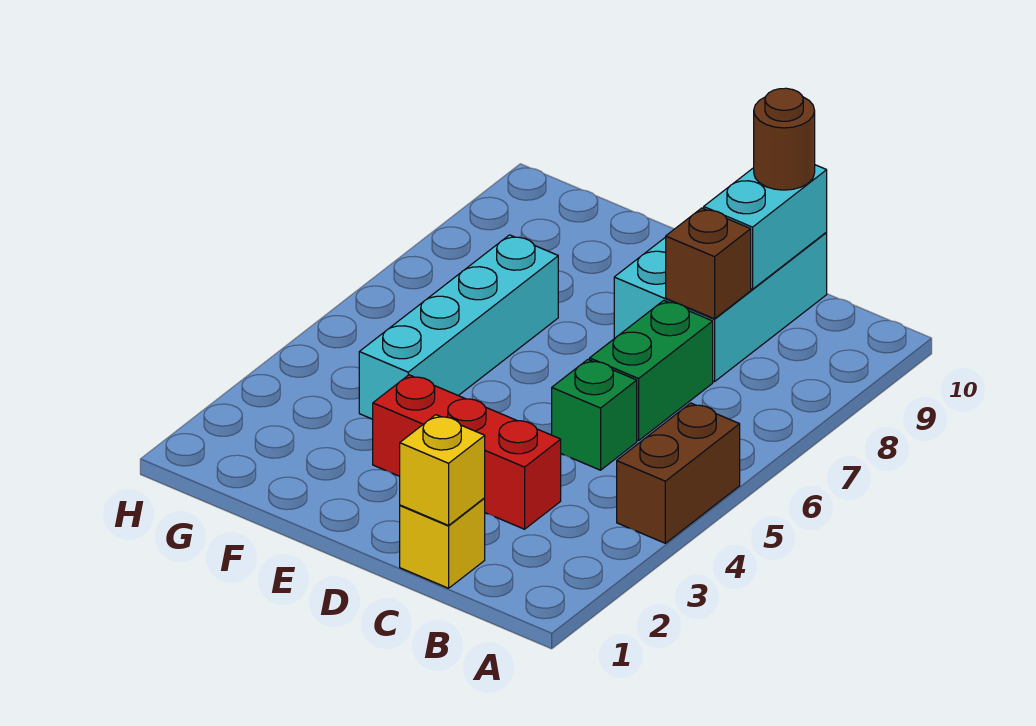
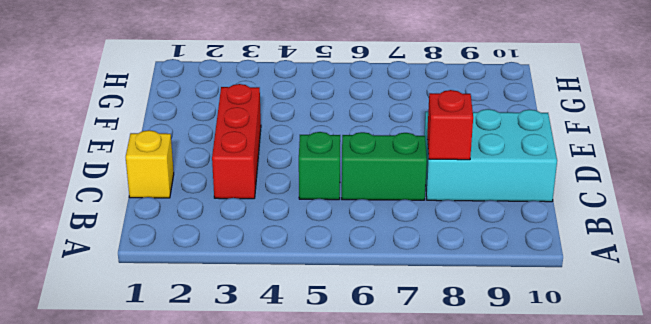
red brick C8 level 2 -> brown brick C8 level 2
none -> brown brick A4:A5 level 1
none -> cyan brick F4:F7 level 1

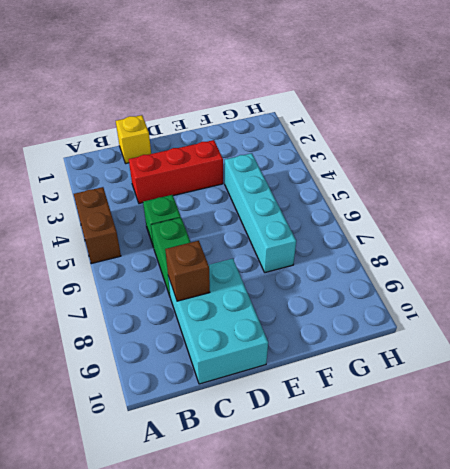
none -> yellow brick C1 level 2
none -> cyan brick C9:C10 level 2

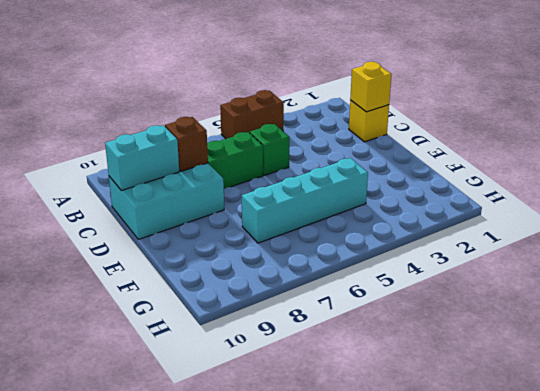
none -> red brick C3:E3 level 1
none -> brown round brick C10 level 3

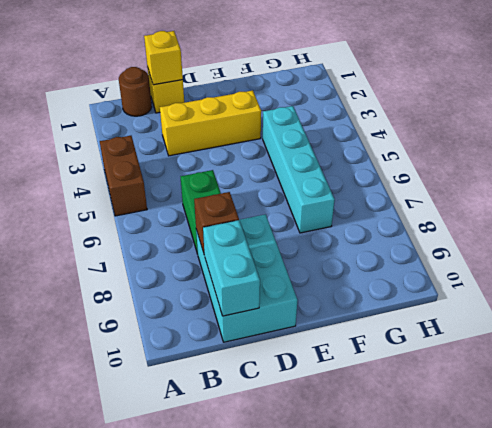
brown round brick B1 level 1 -> brown round brick C10 level 3
yellow brick C3:E3 level 1 -> red brick C3:E3 level 1
none -> green brick C5 level 1

